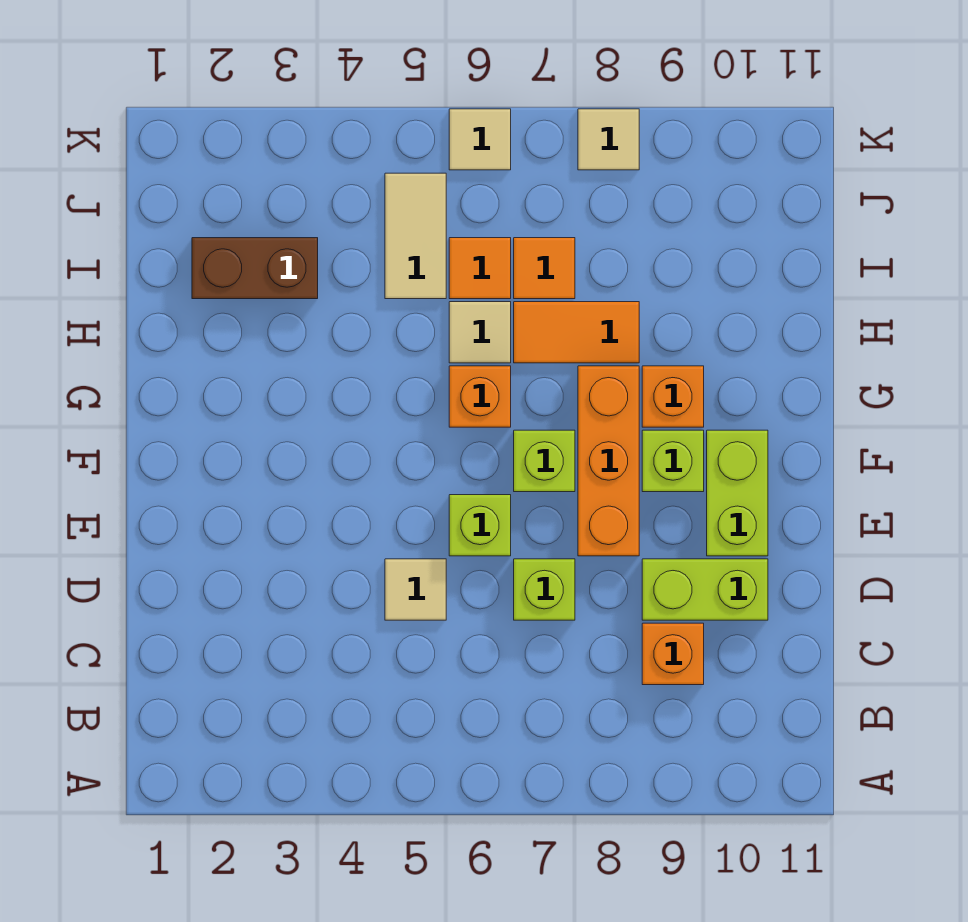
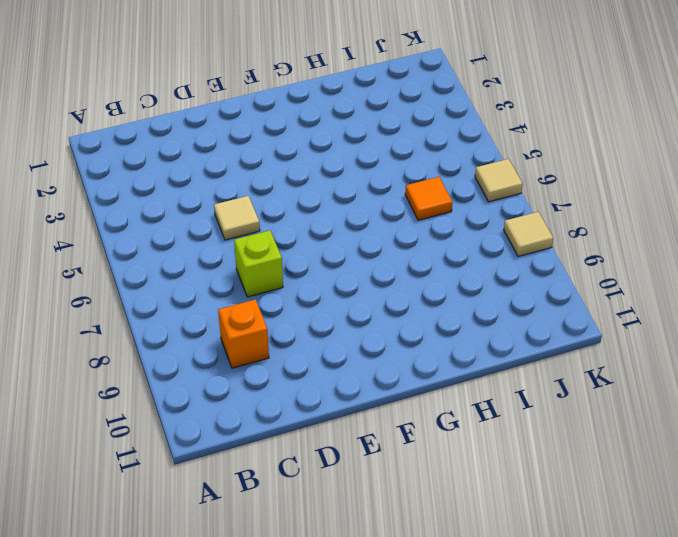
none -> lime brick D9:D10 level 1
none -> lime brick E6 level 1
none -> orange brick E8:G8 level 1

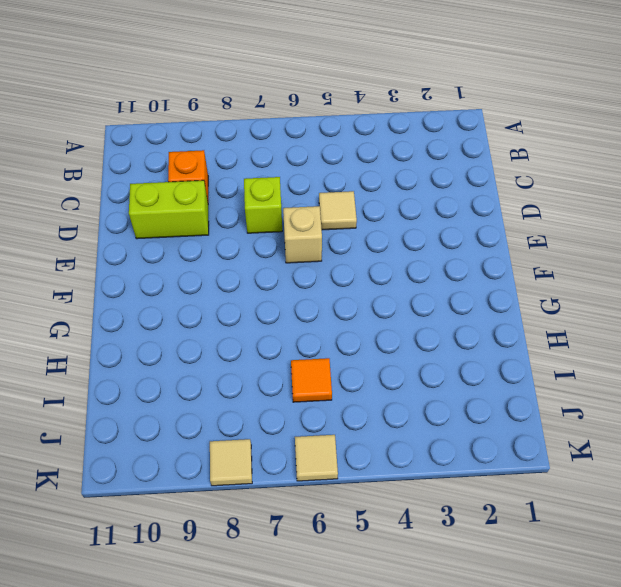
tan brick E6 level 1 -> lime brick E6 level 1
none -> orange brick E8:G8 level 1
none -> lime brick E10:F10 level 1
none -> lime brick F7 level 1

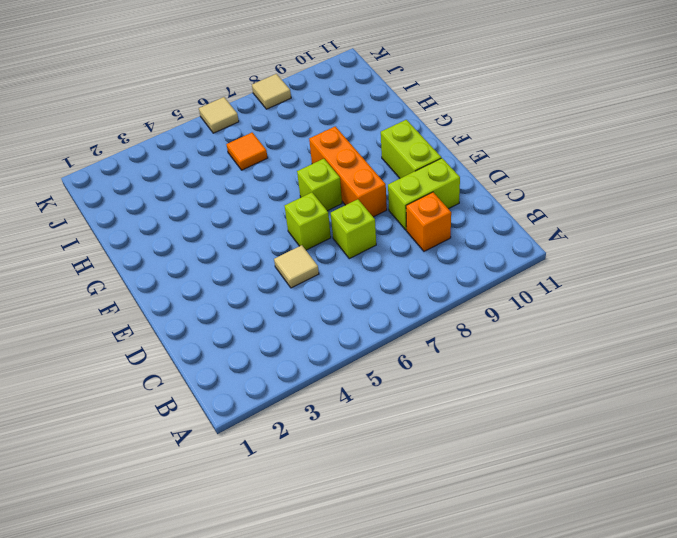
none -> lime brick F9 level 1
none -> orange brick G6 level 1
none -> orange brick G9 level 1

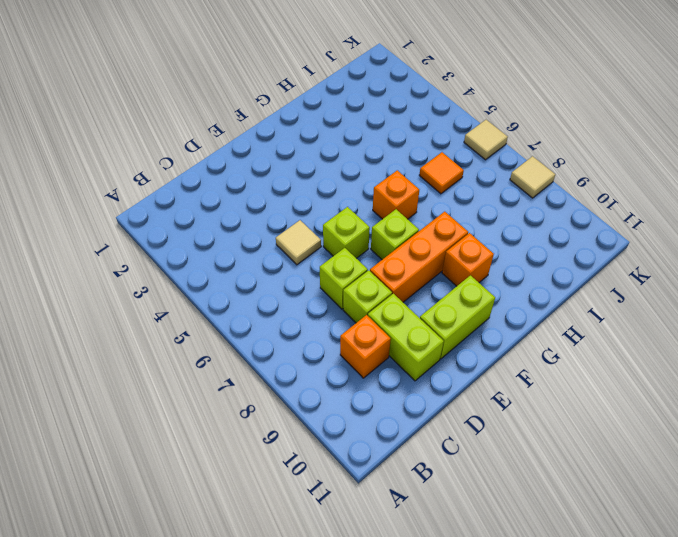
lime brick D8 level 1 -> lime brick F9 level 1
none -> tan tile H6 level 1
none -> orange tile H7:H8 level 1
none -> brown brick I2:I3 level 1

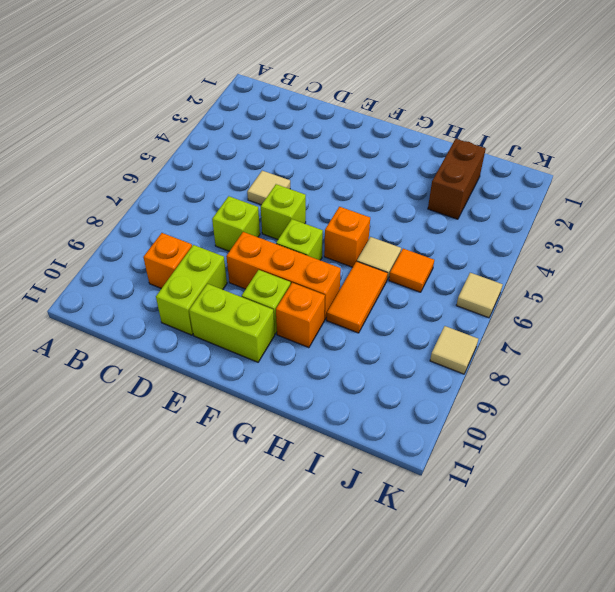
none -> tan tile I5:J5 level 1
none -> orange tile I7 level 1

